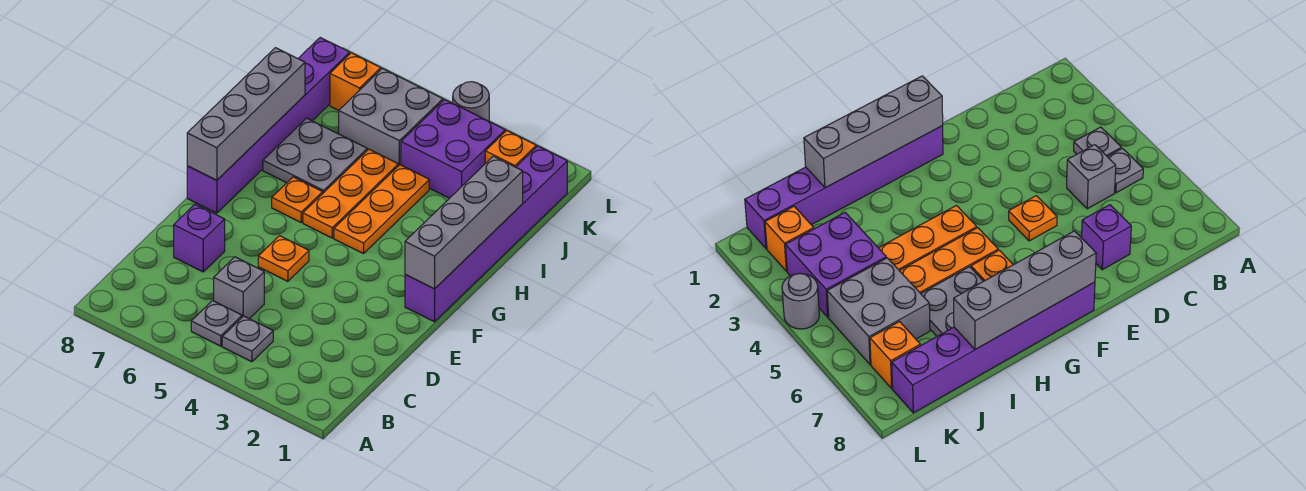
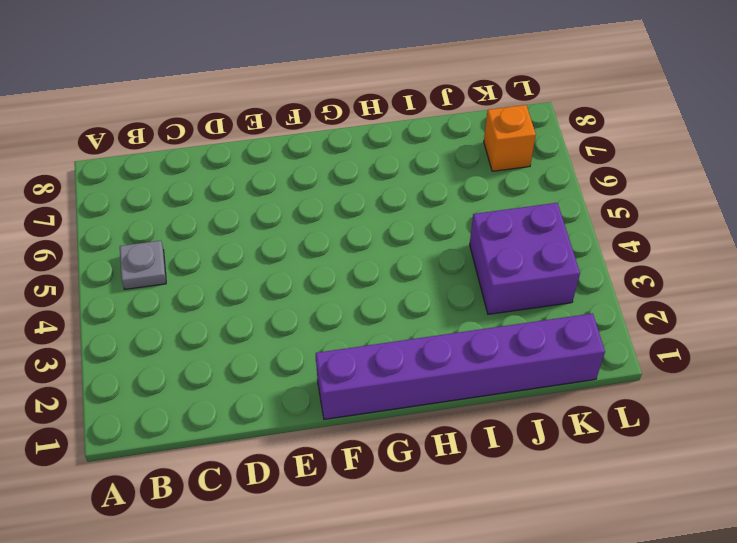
none -> grey plate B4 level 1
none -> grey brick C5 level 1
none -> purple brick D7 level 1

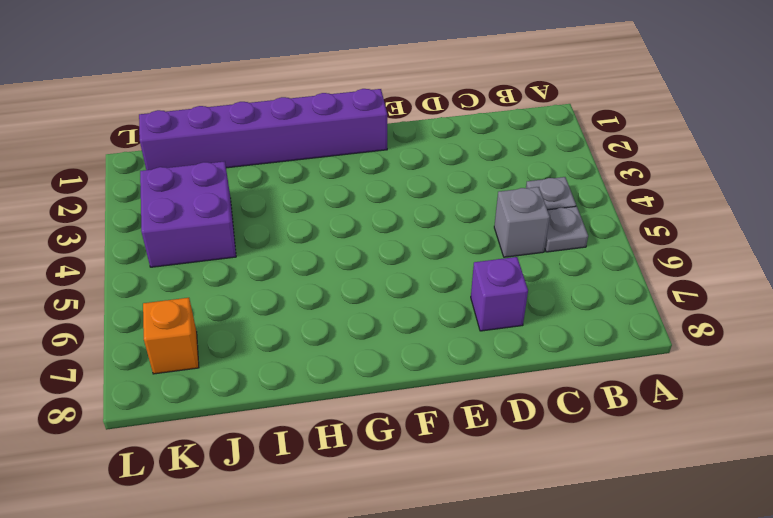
none -> orange plate E5 level 1
none -> purple brick F8:K8 level 1
none -> orange plate G4:I4 level 1

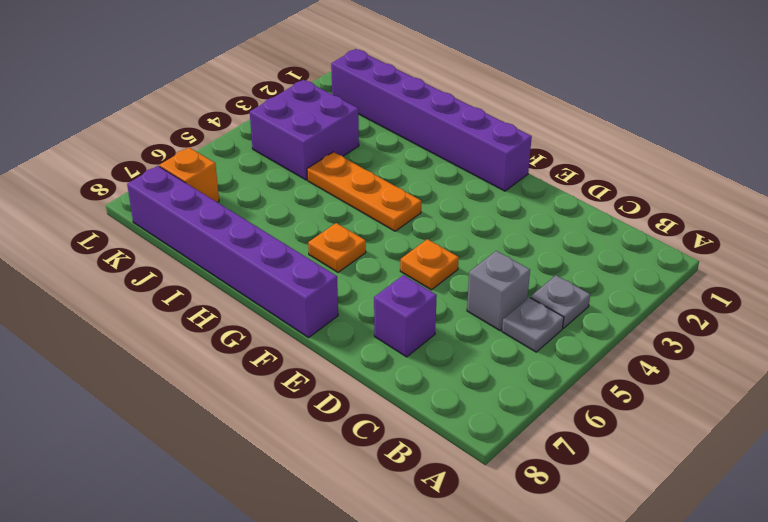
none -> orange plate G5:I5 level 1
none -> grey plate H6:I7 level 1
none -> grey brick J5:K6 level 1

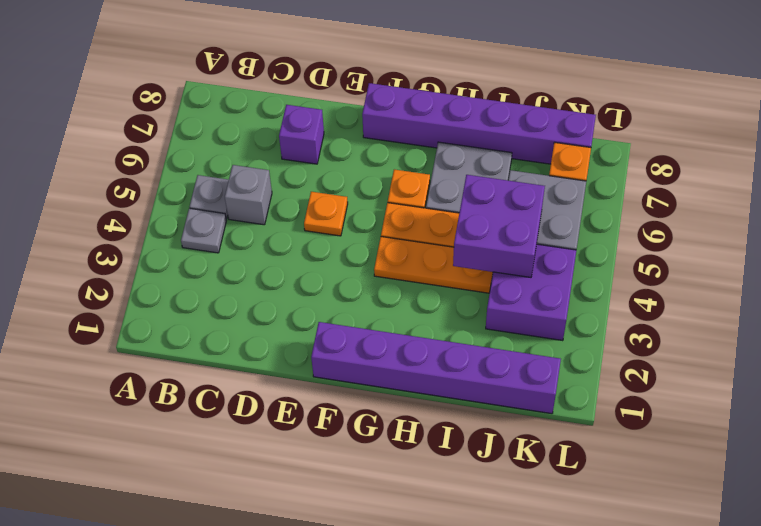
purple brick I4:J5 level 2 -> none
none -> orange brick K2 level 1
none -> grey round brick L4 level 1
none -> grey brick F1:I1 level 2

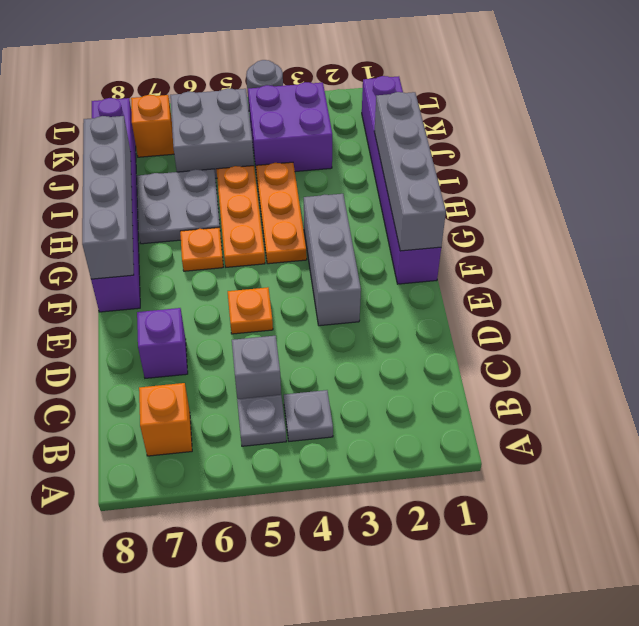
orange brick B7 level 1 -> orange brick K2 level 1
grey brick E3:G3 level 1 -> none

